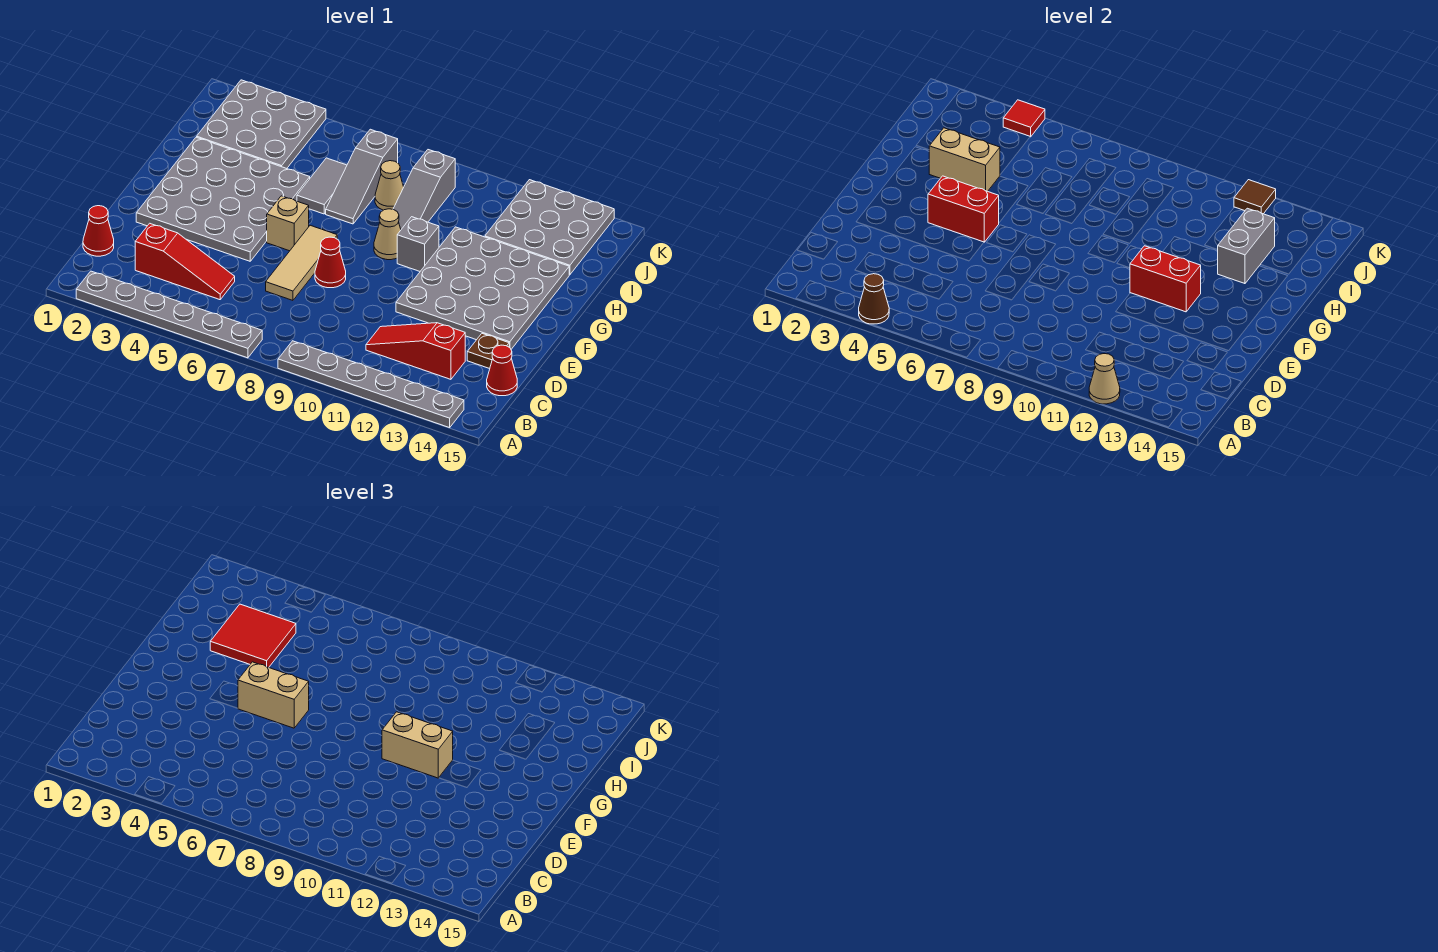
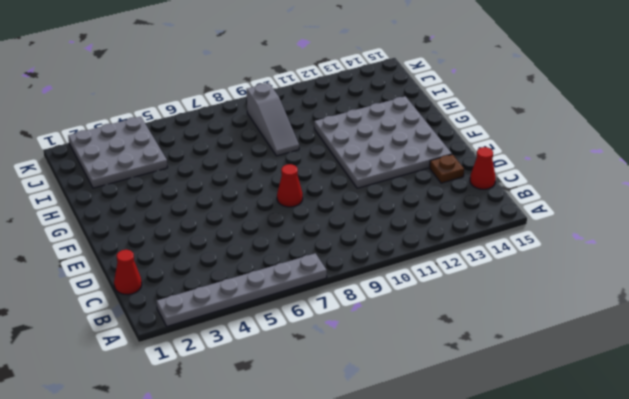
none -> grey plate A9:A14 level 1
none -> red slope C3:C5 level 1 top 3
none -> red slope C11:C13 level 1 top 13
none -> tan tile D7:F7 level 1

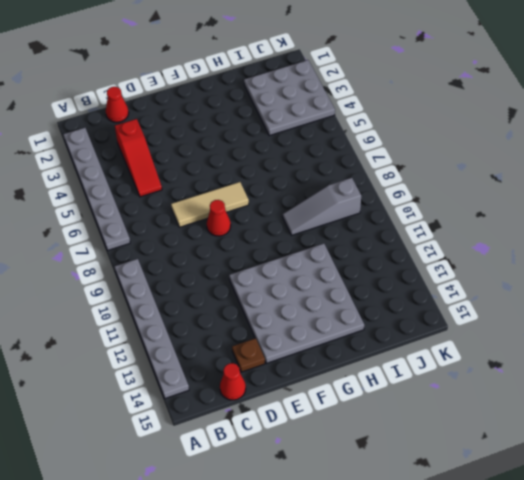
none -> red slope C11:C13 level 1 top 13
none -> grey plate E2:H5 level 1
none -> tan brick F6 level 1
none -> tan cone G9 level 1

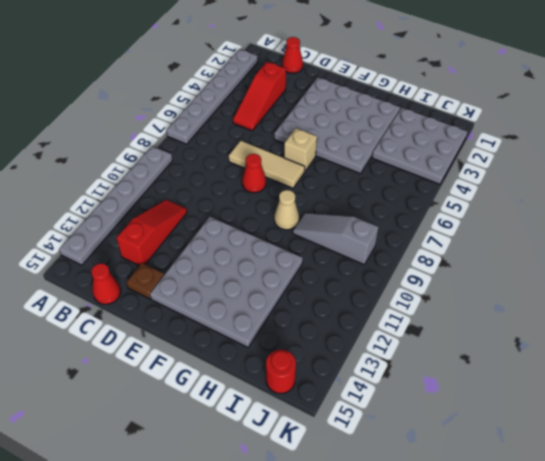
red round brick J15 level 1 -> none
none -> grey brick G10 level 1
none -> grey tile H6:I6 level 1
none -> grey slope H7:J7 level 1 top J
none -> tan cone I8 level 1

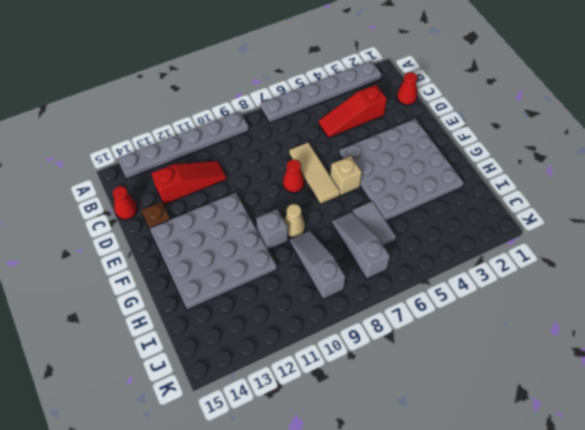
none -> grey plate I2:K4 level 1
none -> tan cone I8 level 1
none -> grey plate I12:K14 level 1
none -> brown cone A4 level 2

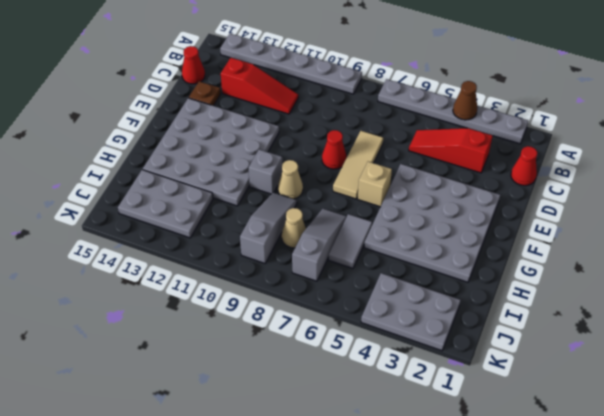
grey plate I12:J14 level 1 -> grey plate I12:K14 level 1
grey plate J2:K4 level 1 -> grey plate I2:K4 level 1
none -> tan cone A12 level 2
none -> red brick F4:F5 level 2
none -> red brick F11:F12 level 2
none -> tan brick H3:H4 level 2

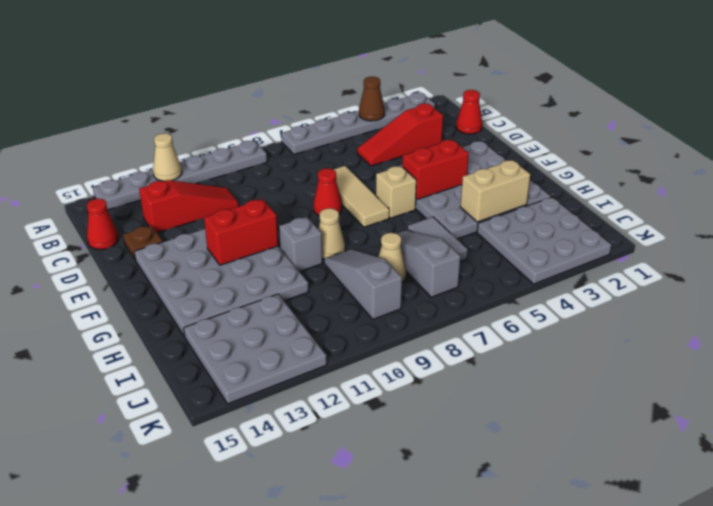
none -> grey brick H13:I13 level 2
none -> red tile K4 level 2
none -> brown tile K12 level 2
none -> tan brick F5:F6 level 3

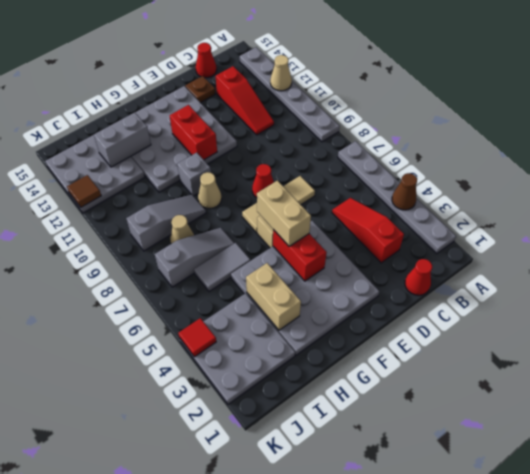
none -> tan brick F10:F11 level 3
none -> red tile H3:I4 level 3

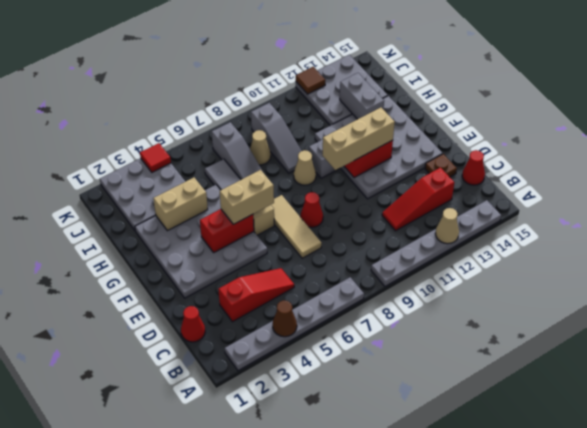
tan brick F10:F12 level 3 -> tan brick F10:F11 level 3
none -> red tile H3:I4 level 3

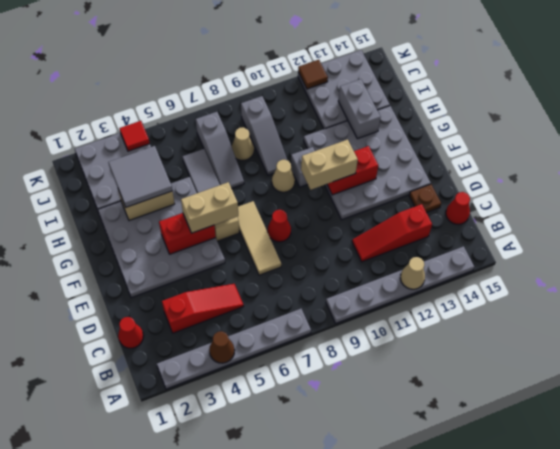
grey tile H3:I4 level 3 -> red tile H3:I4 level 3

